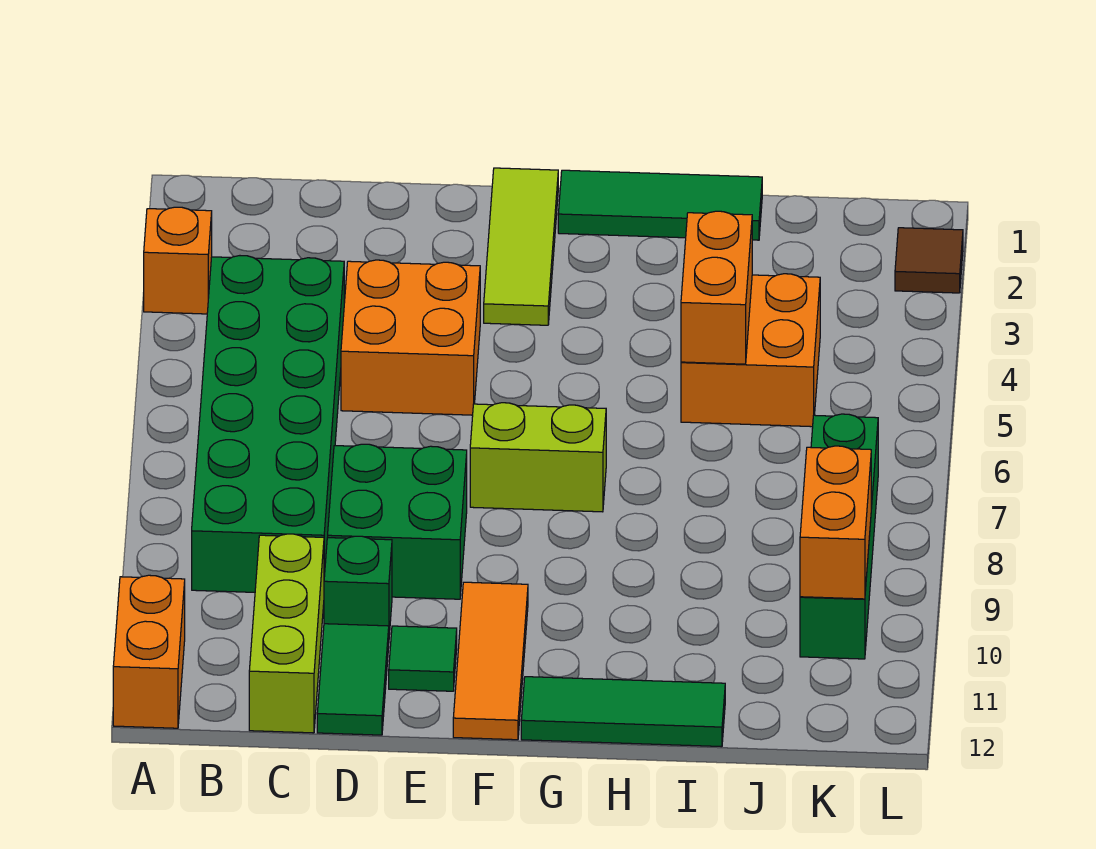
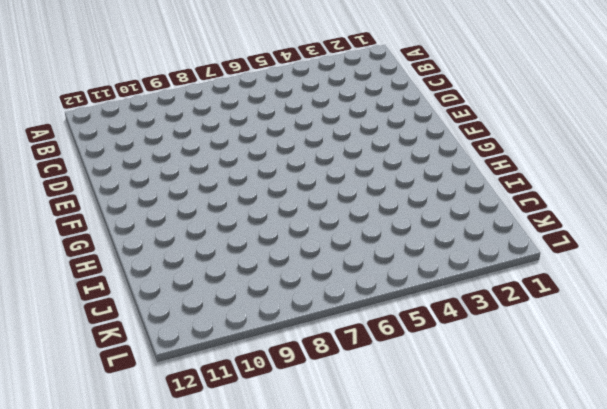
none -> orange brick A3 level 1
none -> orange brick A11:A12 level 1
none -> green brick B4:C9 level 1

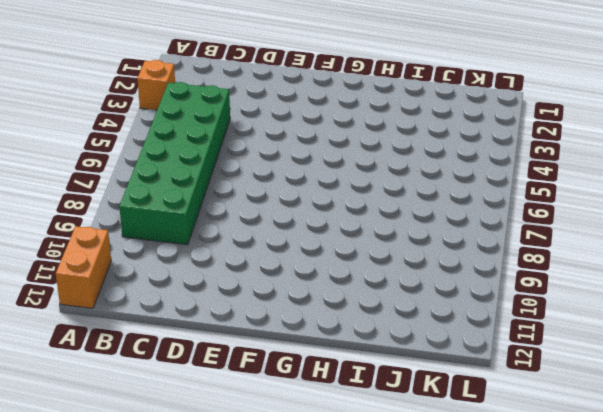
none -> lime brick C10:C12 level 1
none -> orange brick D4:E5 level 1
none -> green brick D8:E9 level 1

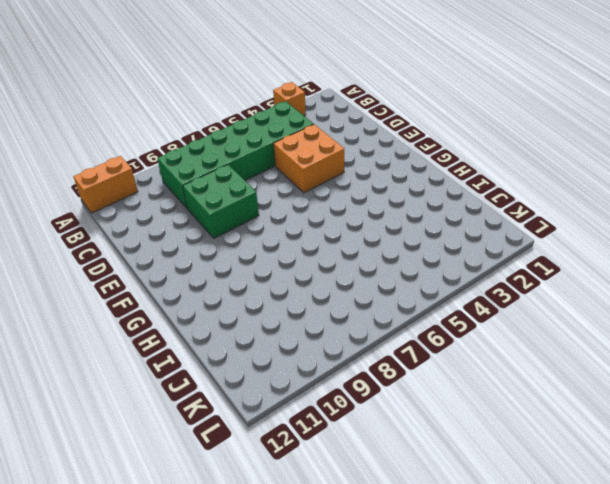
none -> lime brick C10:C12 level 1
none -> green brick D10 level 1
none -> green tile D11:D12 level 1

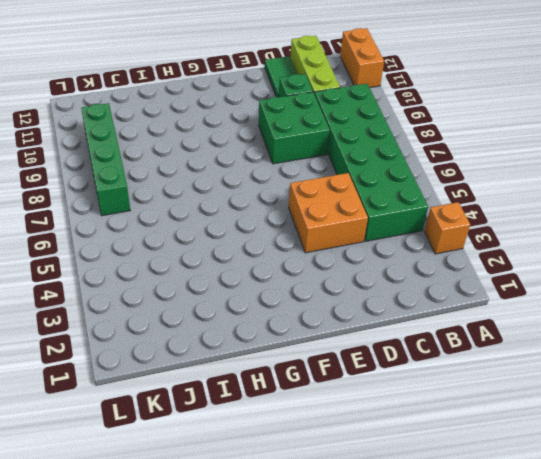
none -> green tile E11 level 1
none -> lime tile F1:F3 level 1
none -> lime brick F7:G7 level 1

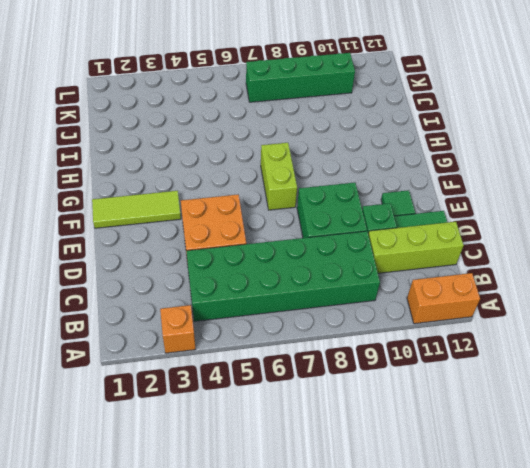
none -> orange tile F10:F12 level 1
none -> green tile G1:I1 level 1
none -> green tile G12:I12 level 1

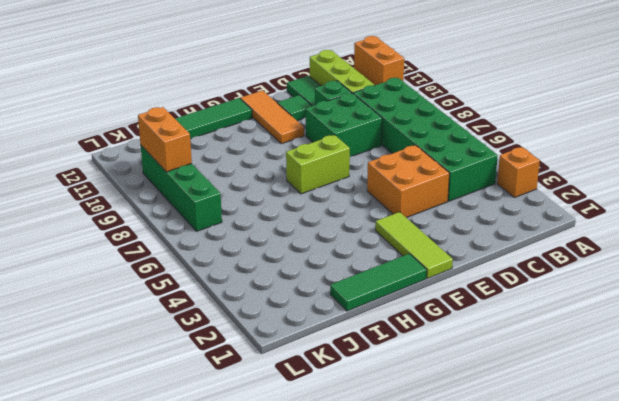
none -> orange brick I4:J5 level 1
none -> brown tile L2 level 1
none -> orange brick I4:I5 level 2

